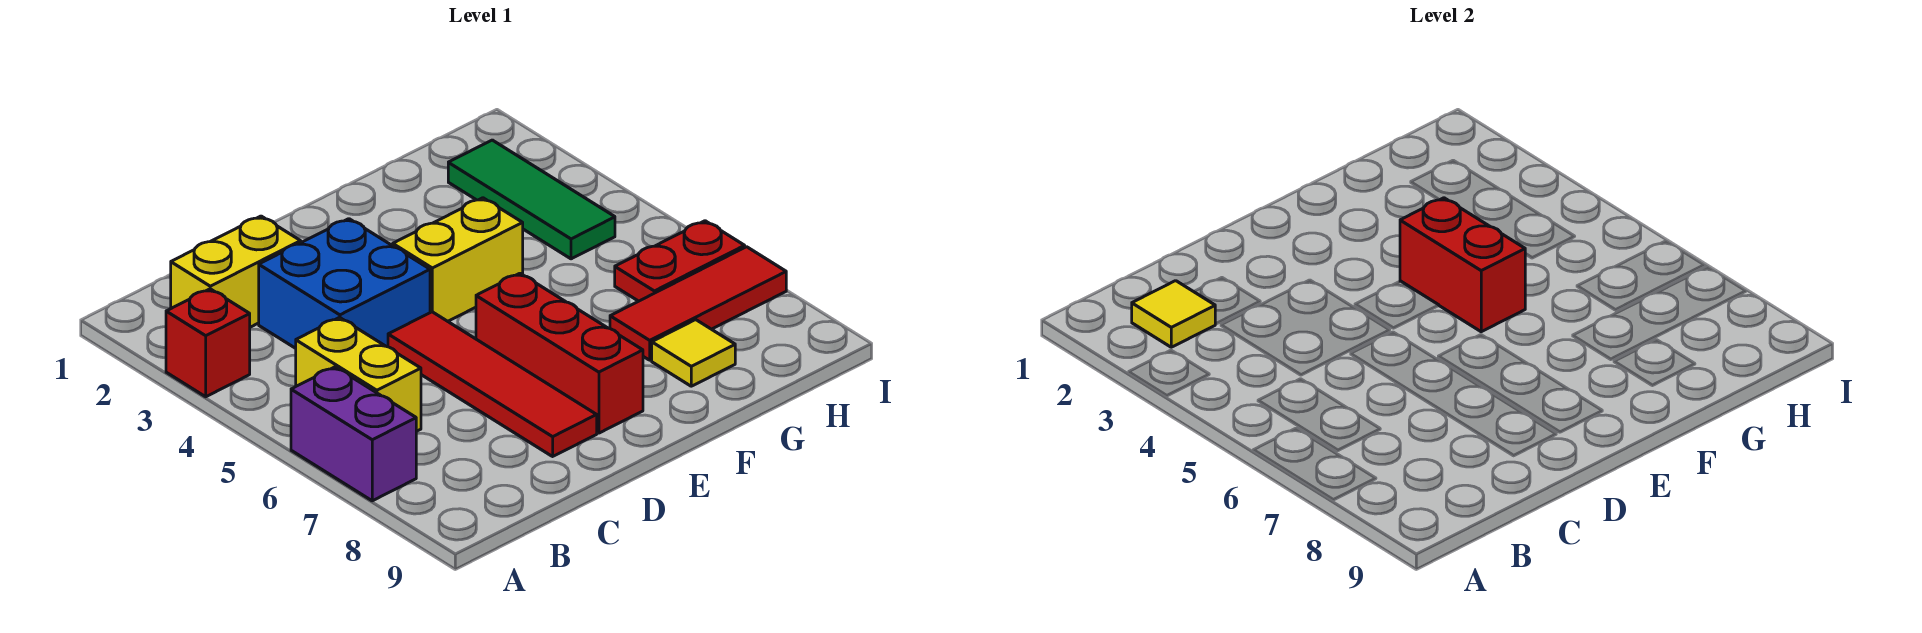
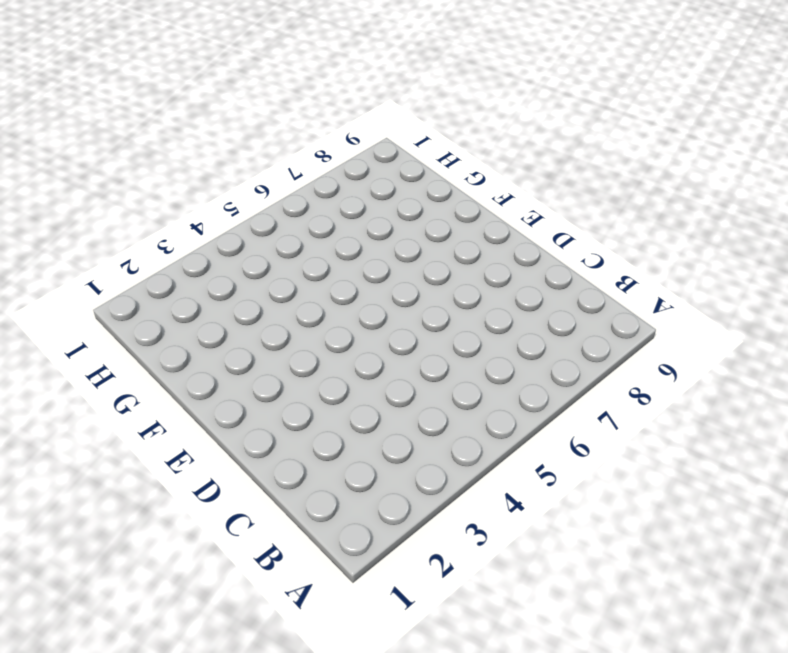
none -> red brick A3 level 1
none -> purple brick A6:A7 level 1
none -> yellow brick B2:C2 level 1

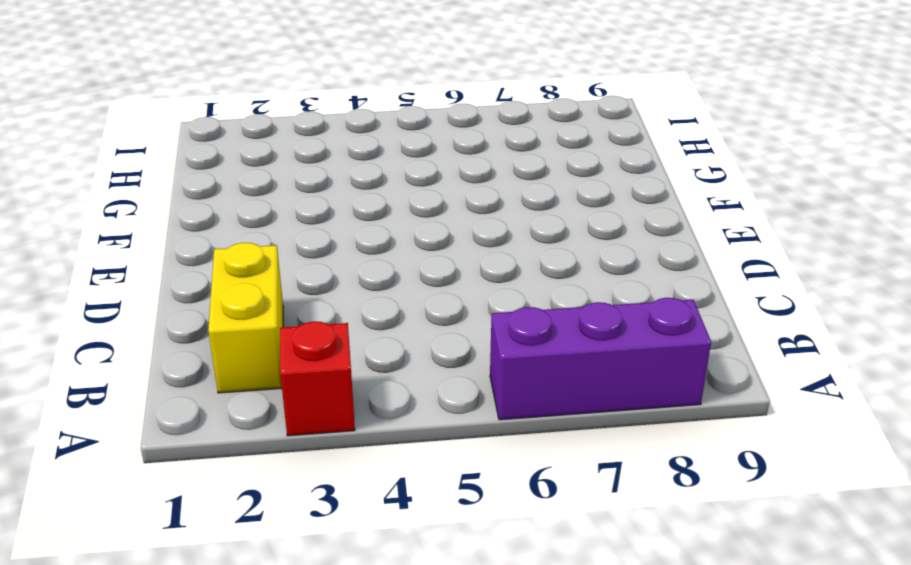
purple brick A6:A8 level 1 -> purple brick A6:A7 level 1
none -> yellow brick B5:B6 level 1
none -> blue brick C3:D4 level 1
none -> red tile D5:D8 level 1

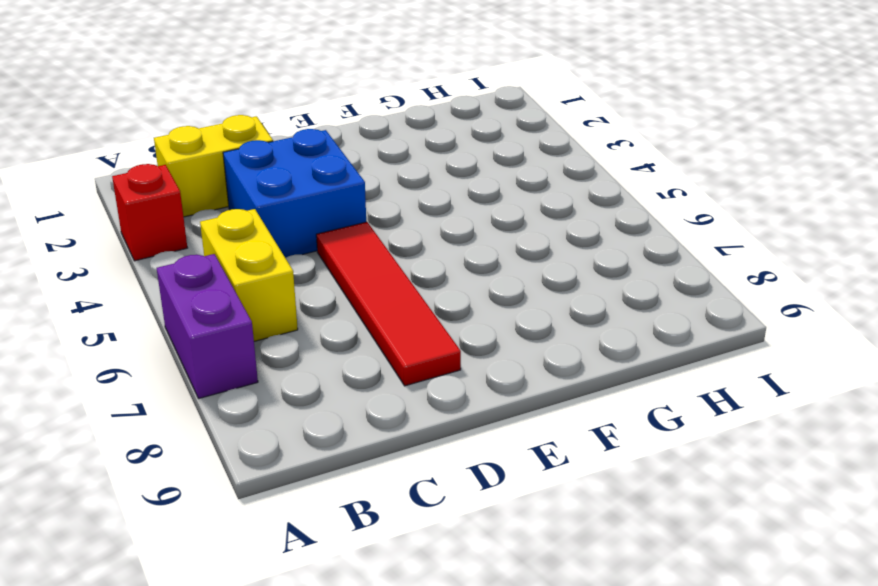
none -> yellow brick E4:F4 level 1
none -> red brick E6:E8 level 1
none -> red tile G7:I7 level 1

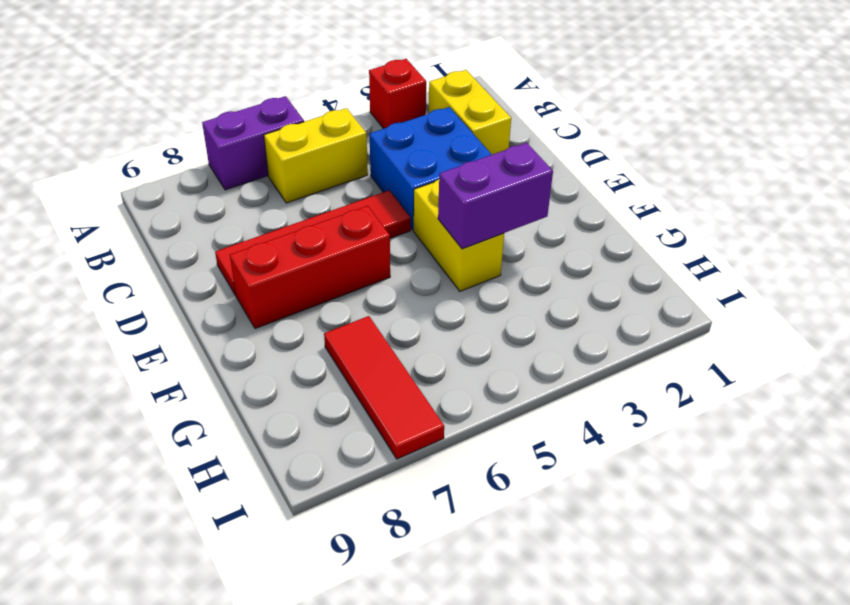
purple brick F3:F4 level 2 -> red brick F4:F5 level 2
none -> yellow tile G8 level 1
none -> green tile H2:H4 level 1
none -> red plate H6:I6 level 1

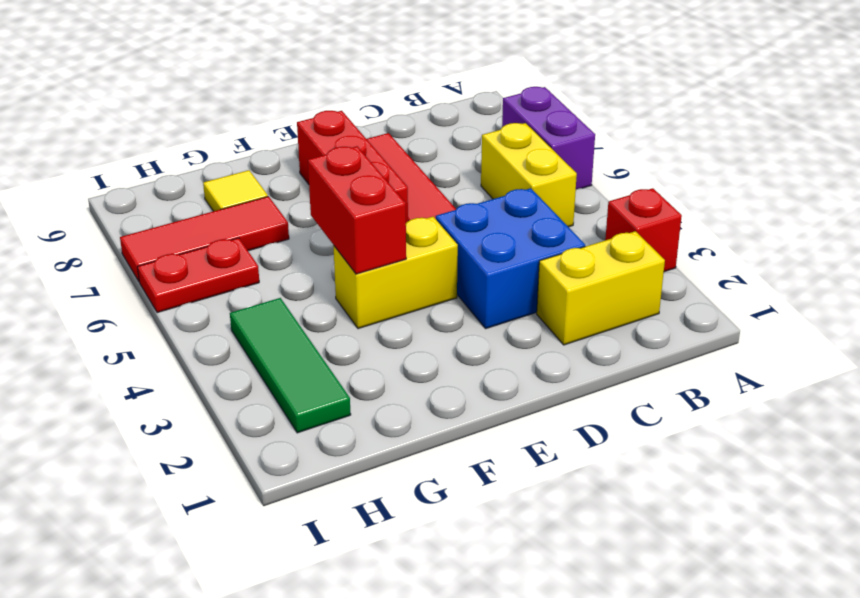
none -> yellow tile B2 level 2

